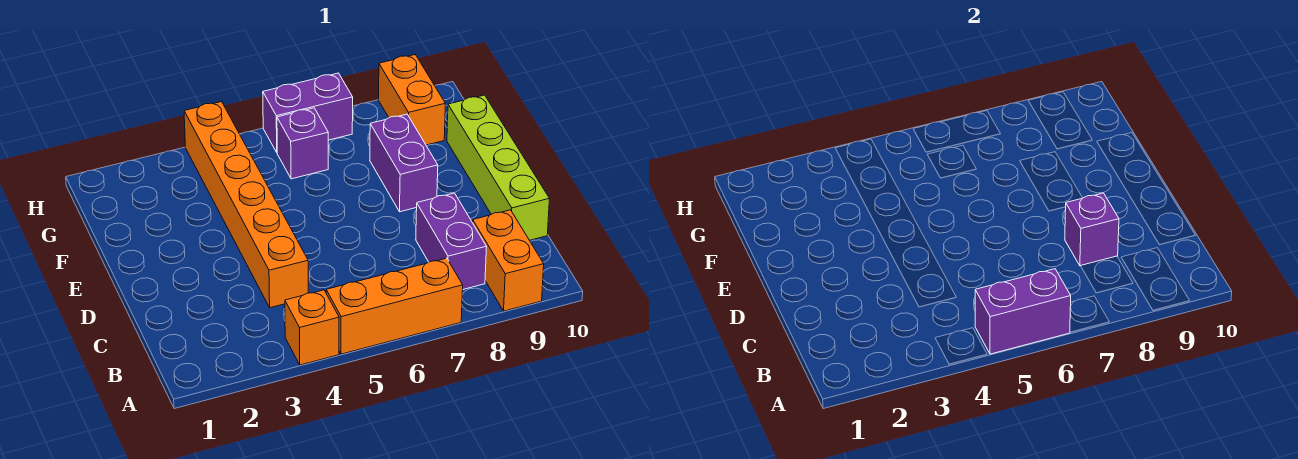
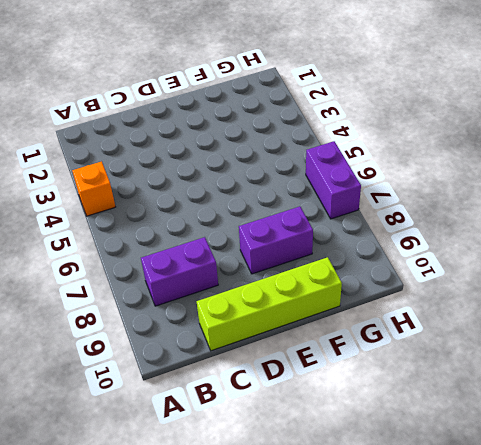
none -> orange brick A5:A7 level 1
none -> orange brick A9:B9 level 1
none -> orange brick C4:H4 level 1

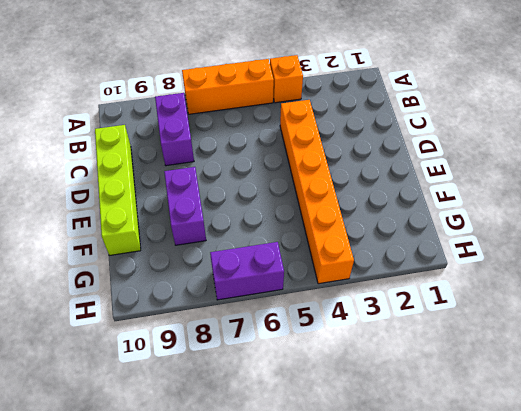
none -> orange brick A9:B9 level 1
none -> purple brick G6 level 1
none -> orange brick G9:H9 level 1

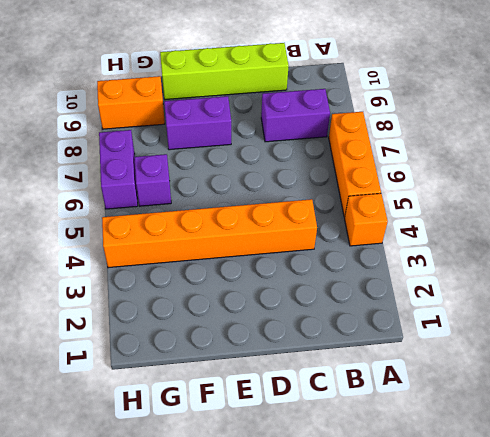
none -> orange brick A9:B9 level 1
none -> purple brick A5:A6 level 2
none -> purple brick C8 level 2

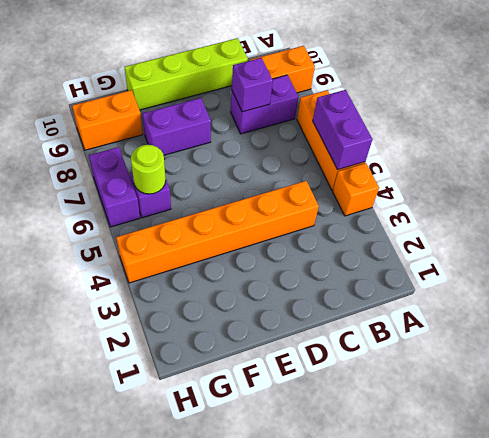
lime round brick G6 level 2 -> none

